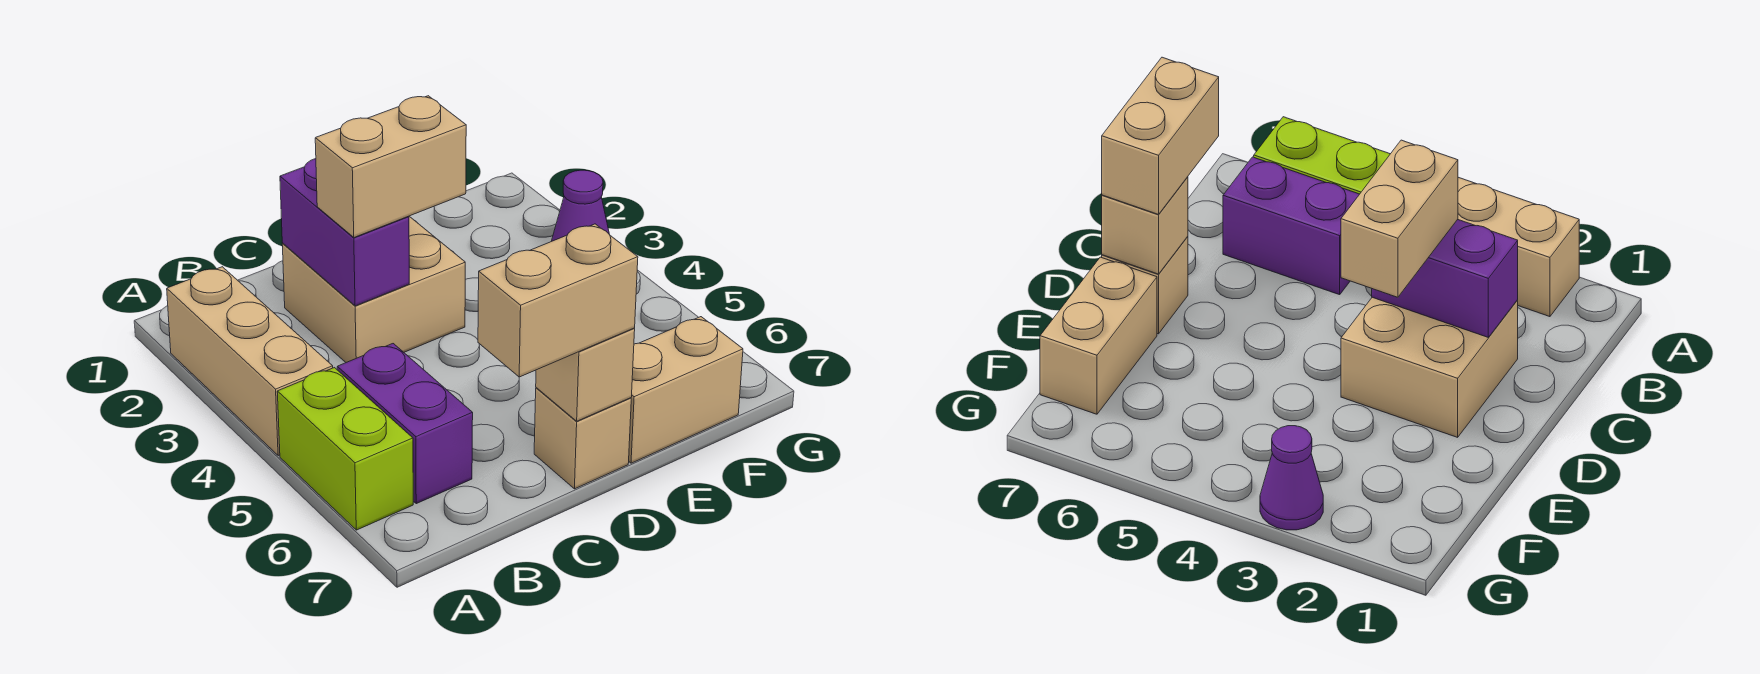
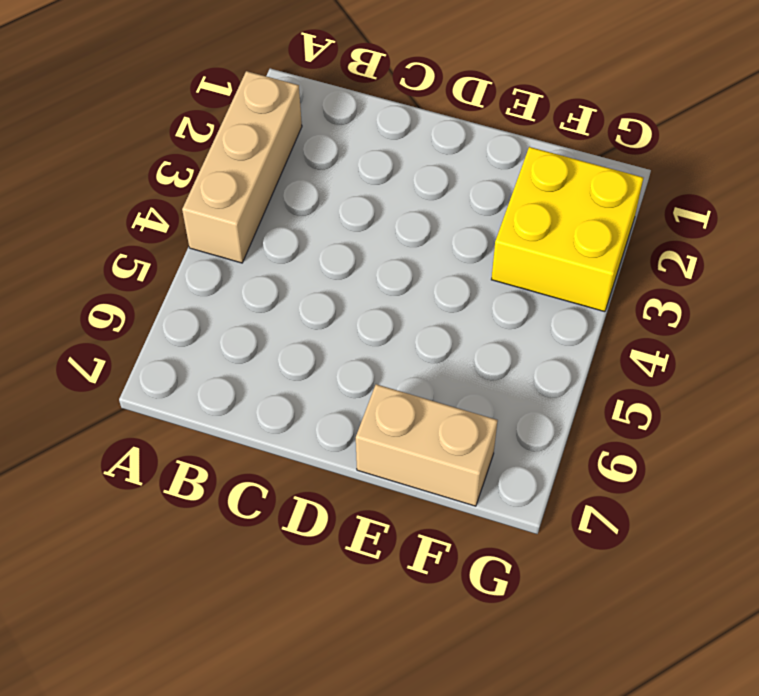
yellow brick F2:G3 level 1 -> purple cone G3 level 1
none -> lime brick A5:A6 level 1
none -> purple brick B5:B6 level 1

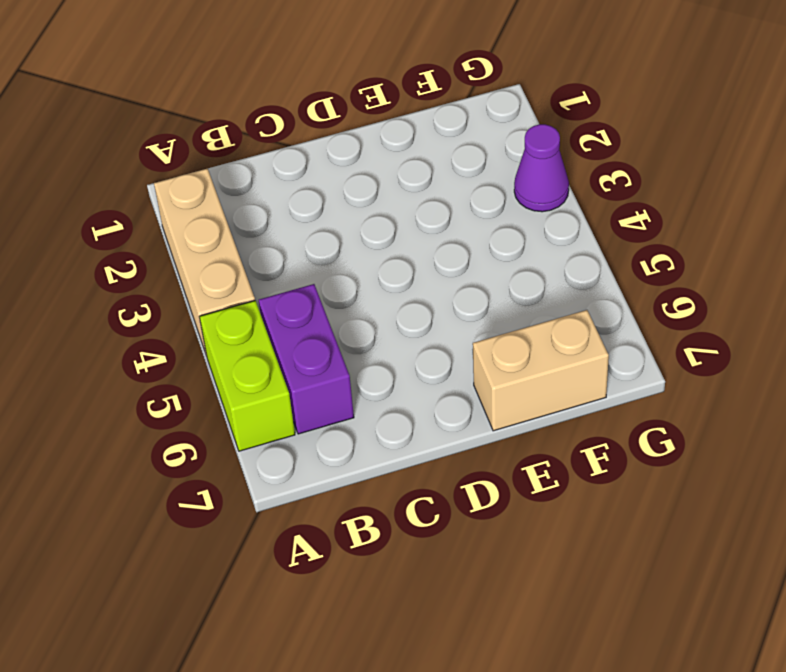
none -> tan brick C2:D3 level 1
none -> tan brick D7 level 1

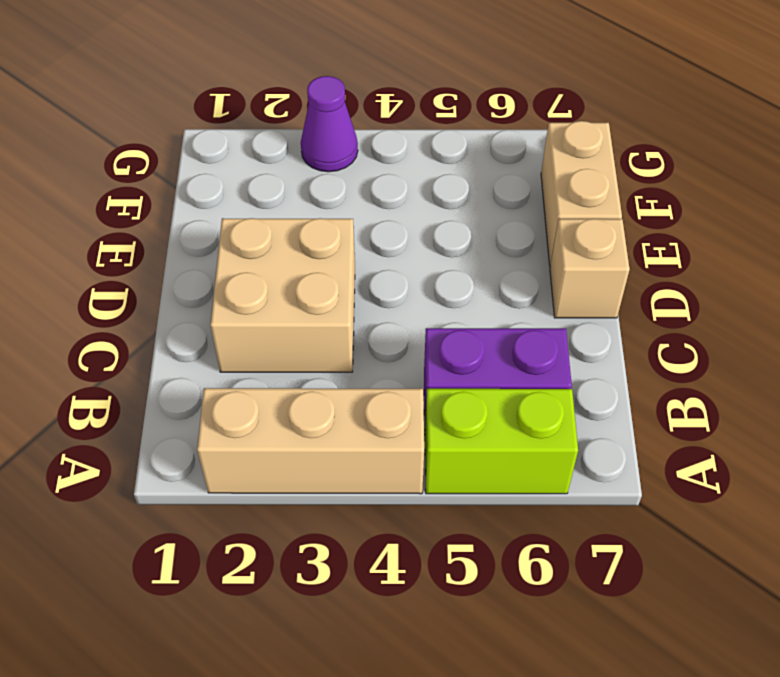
none -> purple brick C2:C3 level 2
none -> tan brick D7 level 2

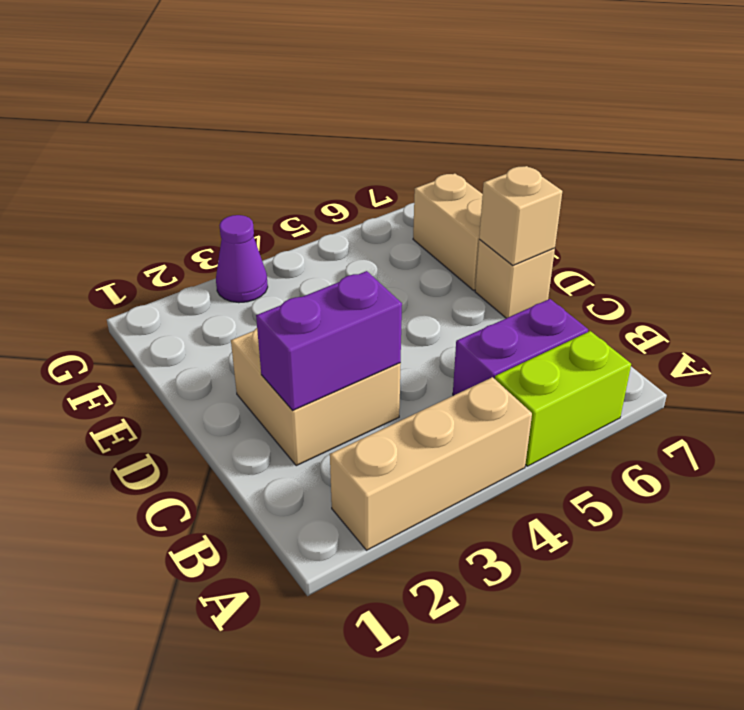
none -> tan brick C3:D3 level 3
none -> tan brick C7:D7 level 3

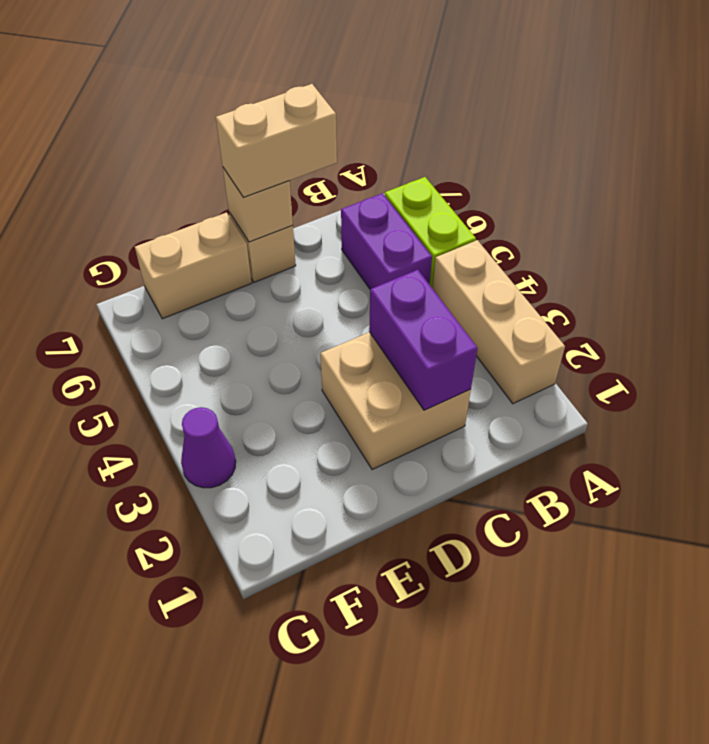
none -> tan brick C3:D3 level 3

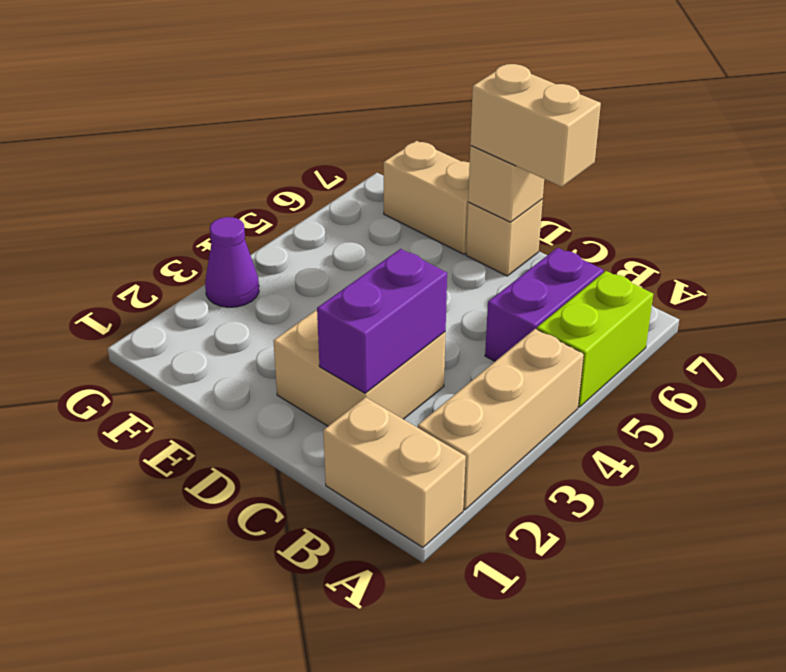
tan brick A1:B1 level 1 -> tan brick C3:D3 level 3

